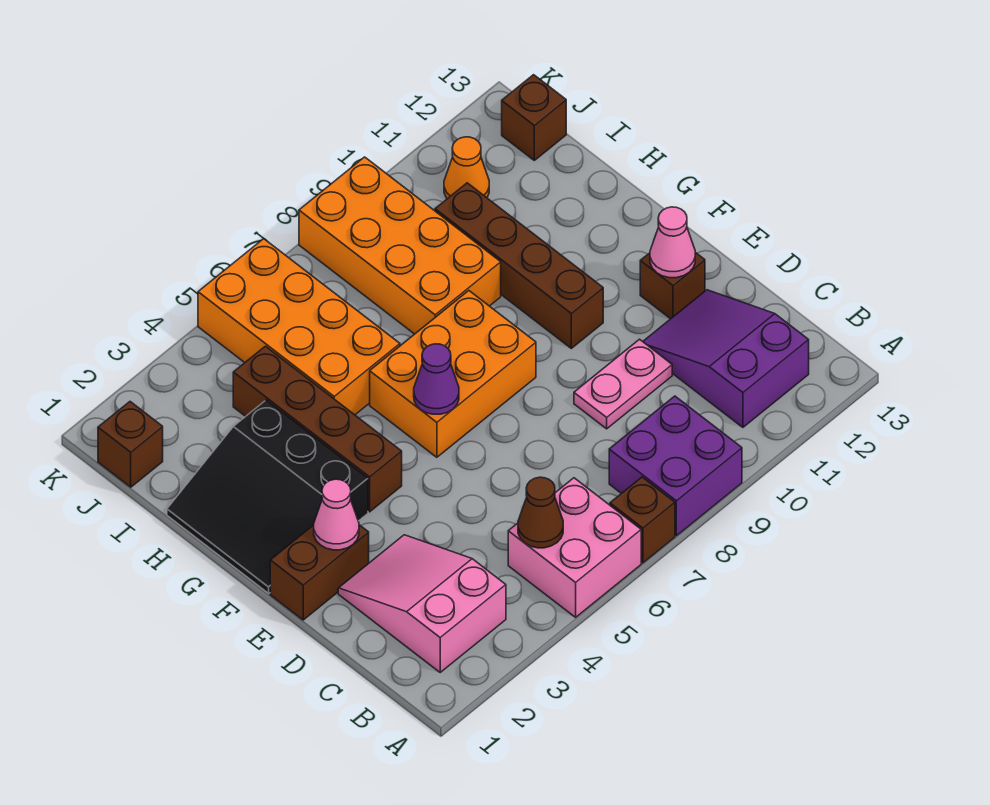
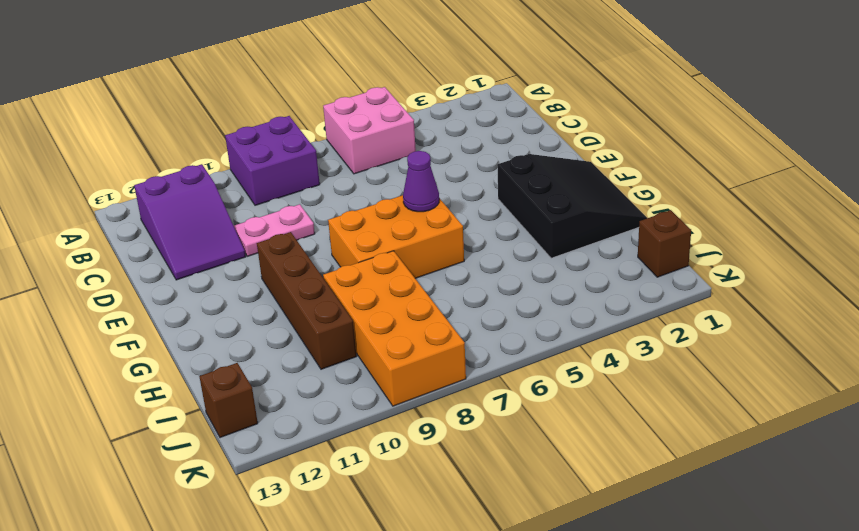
none -> brown brick A7 level 1
none -> pink slope B2:D3 level 1 top B
none -> brown brick E1:E2 level 1

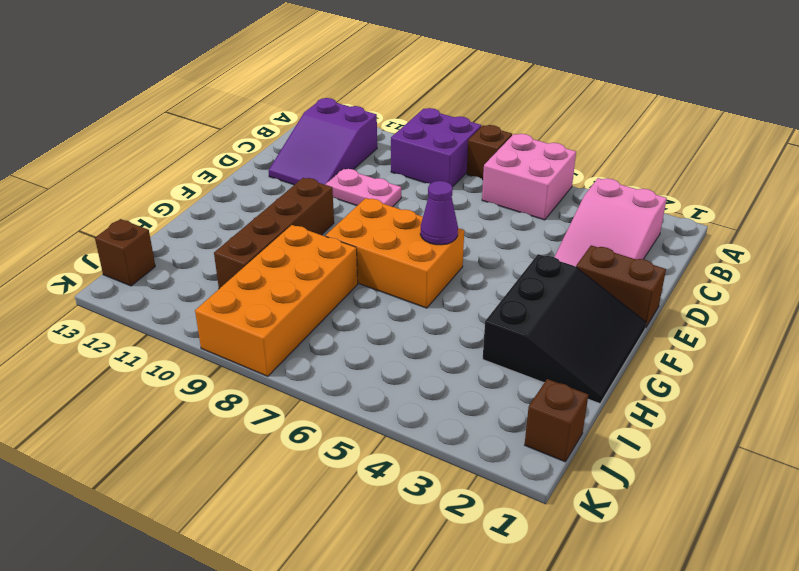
none -> brown brick E12 level 1
none -> brown brick F4:I4 level 1
none -> orange brick H5:K6 level 1

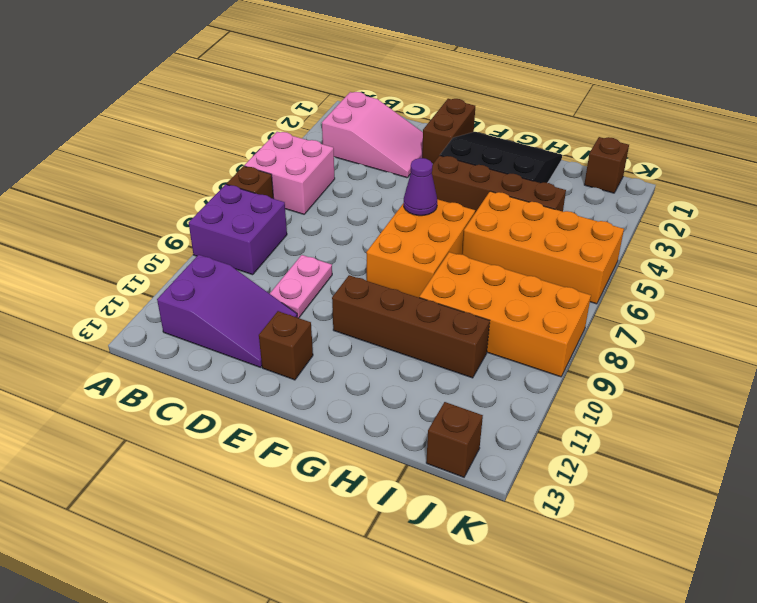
none -> orange cone J11 level 1
none -> brown cone B5 level 2
none -> pink cone E2 level 2

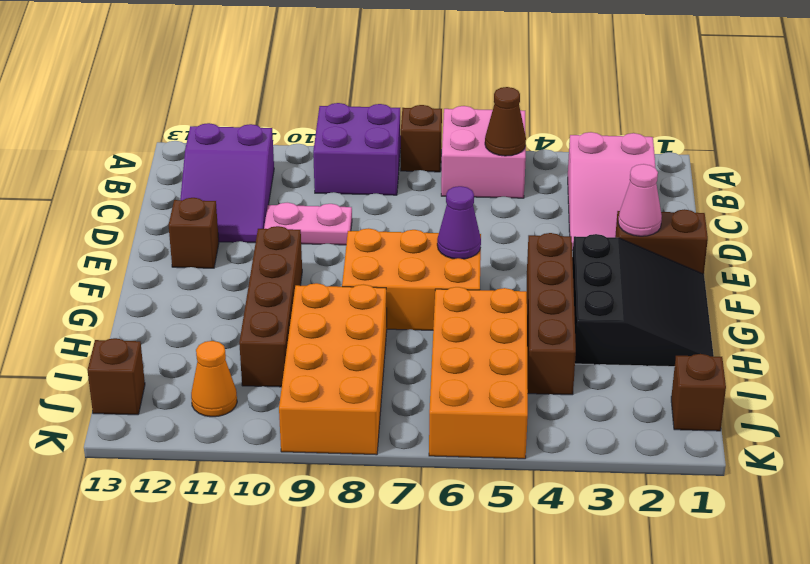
none -> pink cone E12 level 2

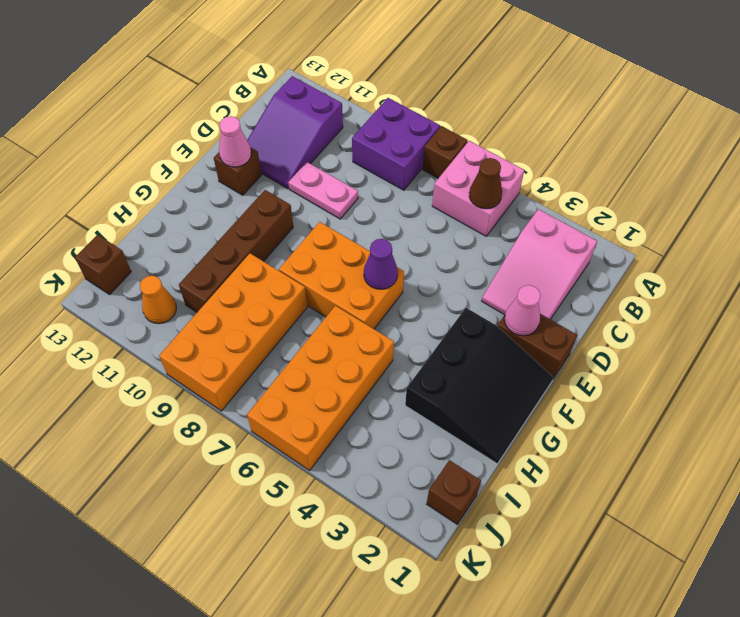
none -> brown brick F4:I4 level 1

